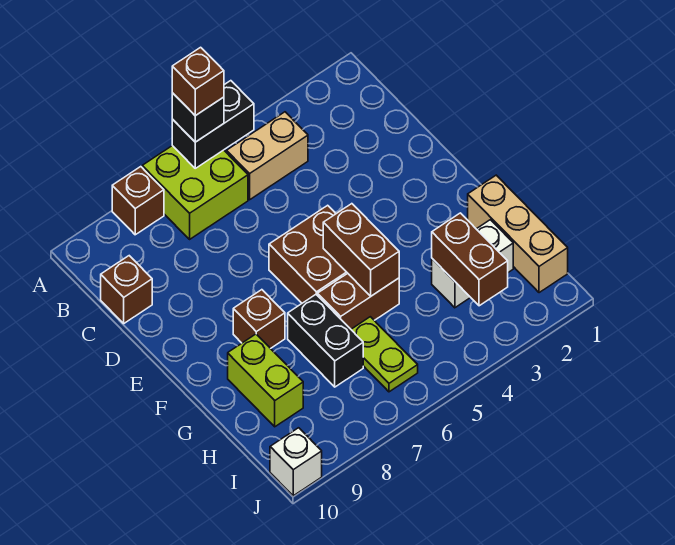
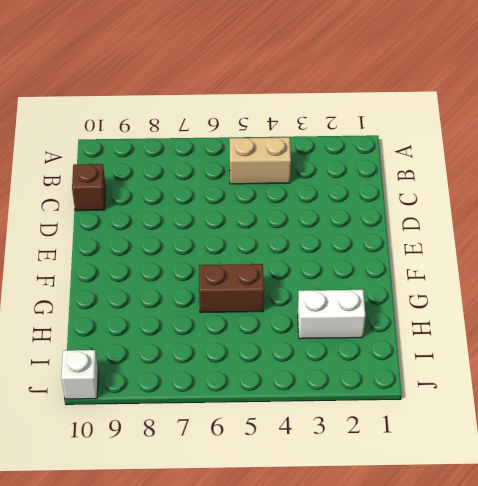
none -> lime brick A6:B7 level 1
none -> brown brick A8 level 1
none -> brown brick E5:F6 level 1

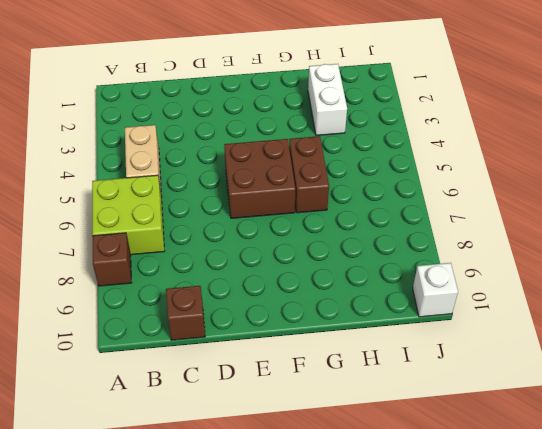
none -> brown brick F8 level 1
none -> tan brick G1:I1 level 1
none -> black brick G7:H7 level 1

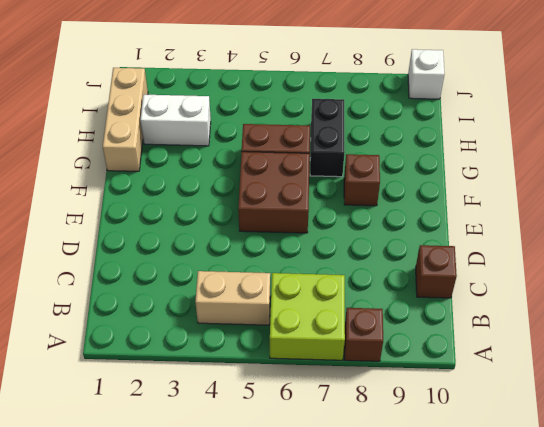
none -> lime brick G9:H9 level 1
none -> lime plate H6:I6 level 1
none -> black brick A5:A6 level 2

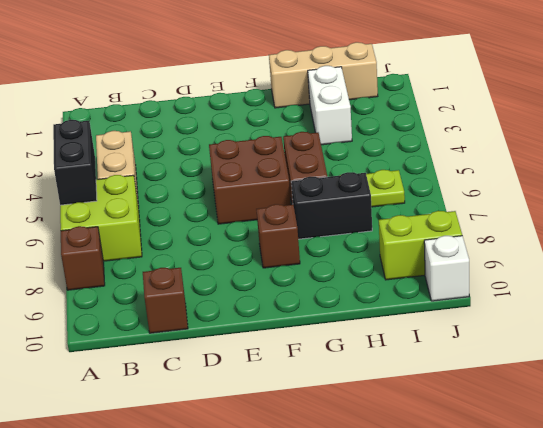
lime brick I9:J9 level 1 -> lime brick G9:H9 level 1
none -> brown brick F5:G5 level 2
none -> brown brick H3:I3 level 2
none -> black brick A6 level 3

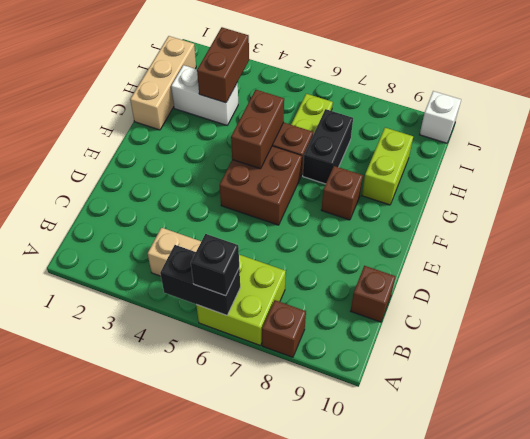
none -> brown brick A6 level 4

